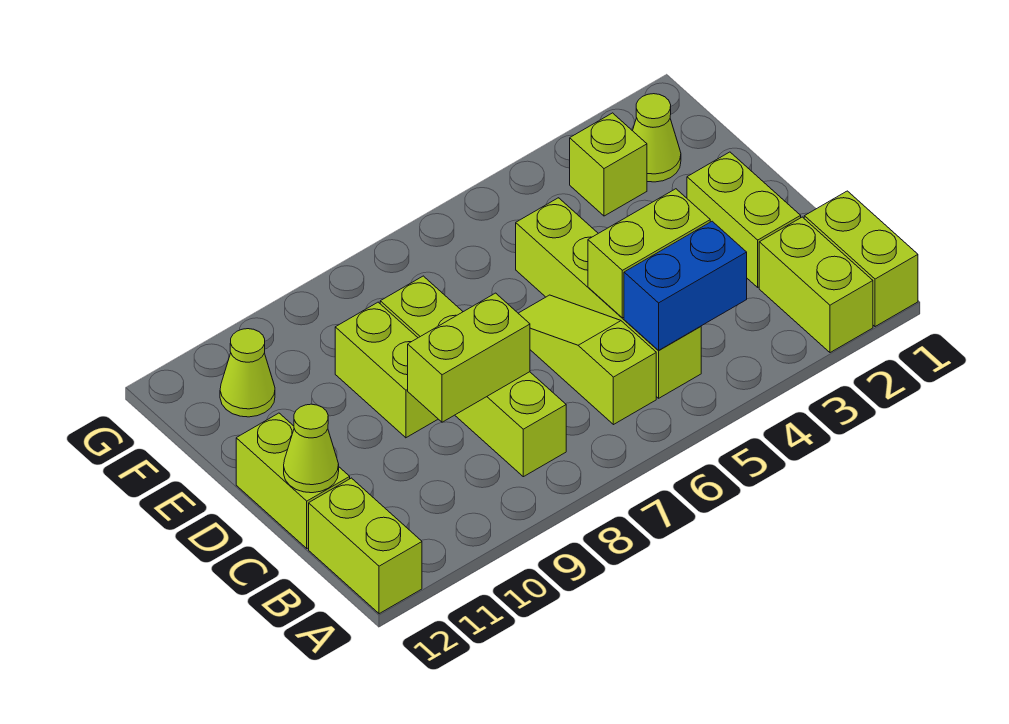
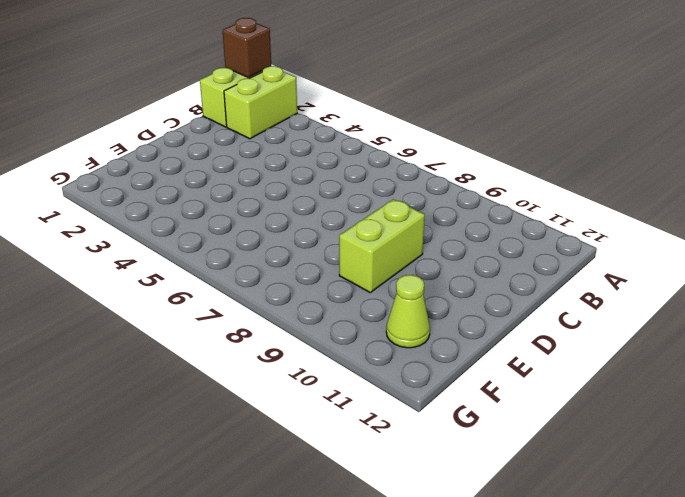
brown brick A1 level 2 -> none
none -> lime brick A12:B12 level 1
none -> lime brick B5:E5 level 1
none -> lime slope B6:D6 level 1 top B

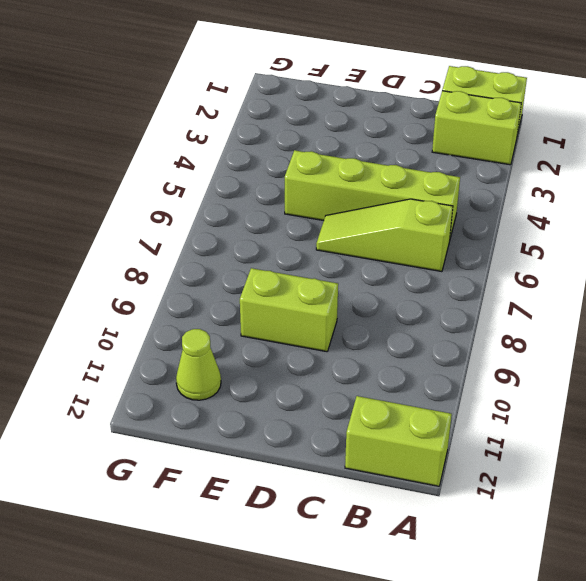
none -> lime brick B8:E8 level 1
none -> lime brick C2:D2 level 1
none -> lime brick C12:D12 level 1

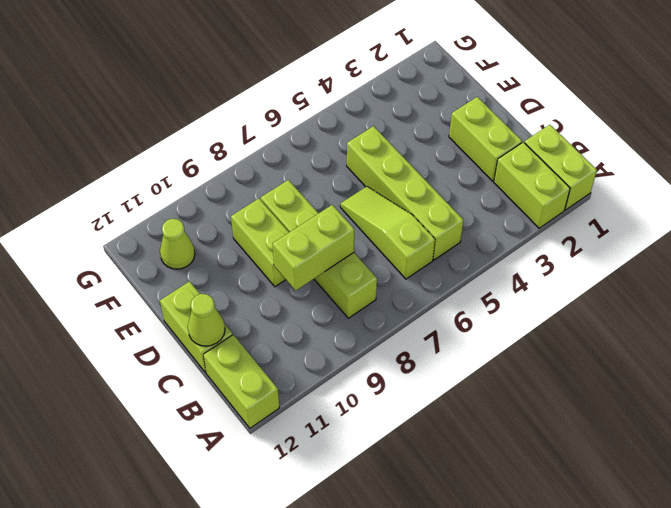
none -> lime cone F2 level 1
none -> lime brick F3 level 1
none -> blue brick B4:B5 level 2

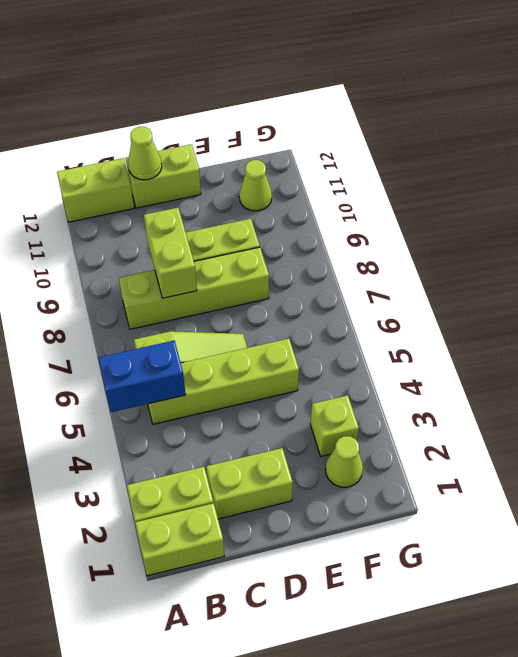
blue brick A5:B5 level 2 -> blue brick B4:B5 level 2
none -> lime brick C4:C5 level 2

